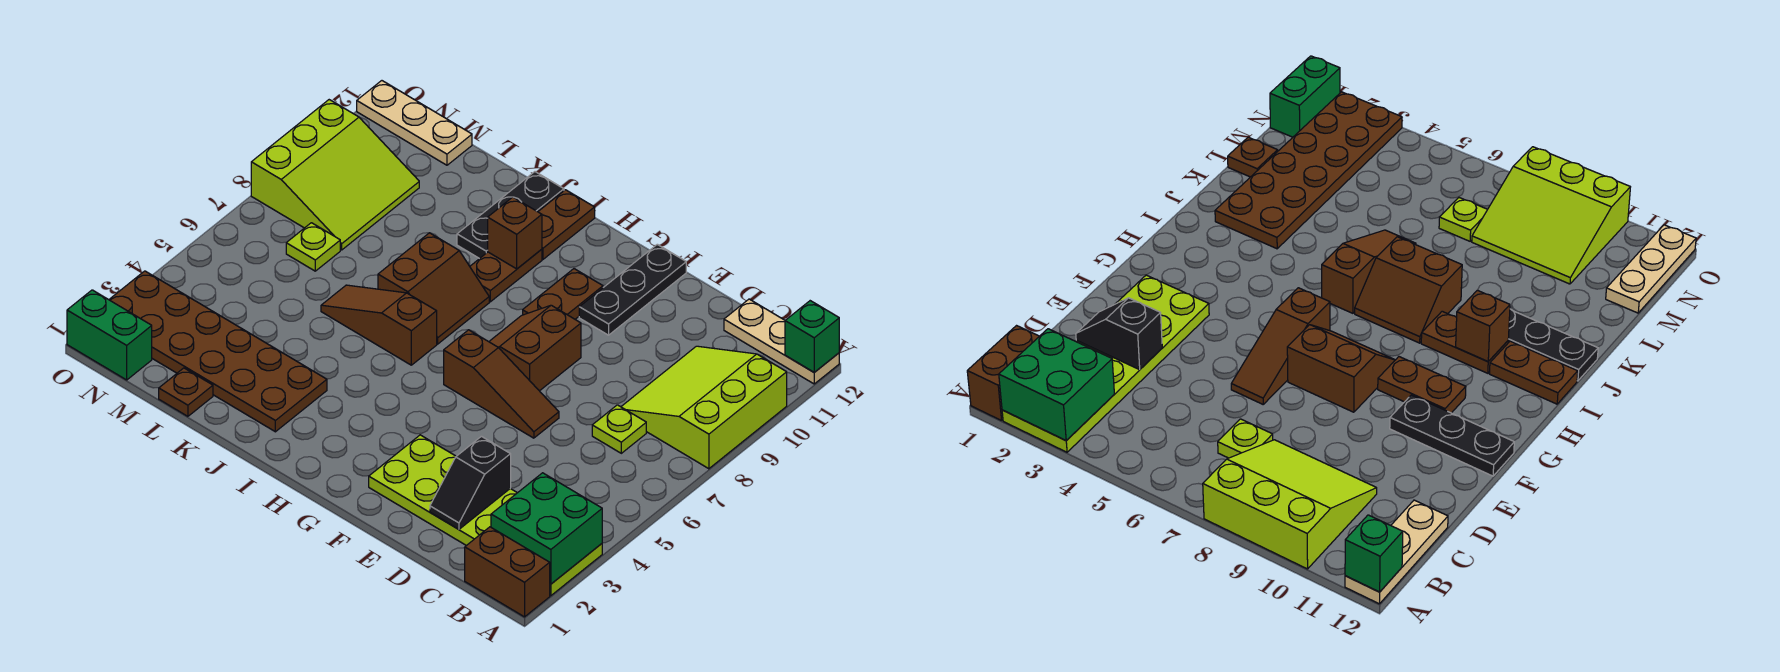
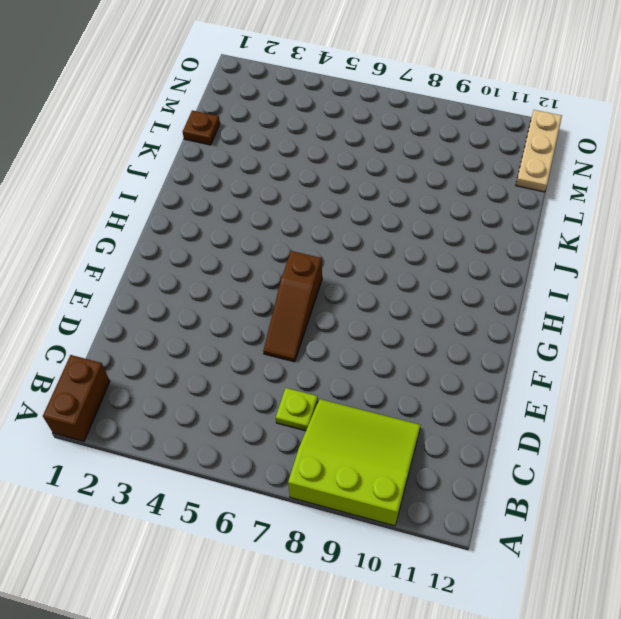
none -> lime plate A2:F3 level 1
none -> tan plate A12:C12 level 1
none -> brown slope F7:G8 level 1 top F

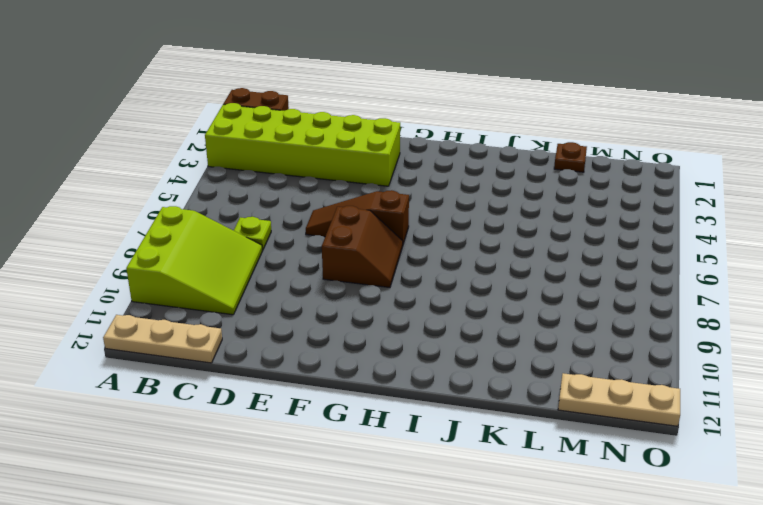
lime brick A2:F3 level 1 -> lime plate A2:F3 level 1
none -> black plate F10:F12 level 1
none -> brown plate G9:G10 level 1
none -> brown slope I6:K6 level 1 top I

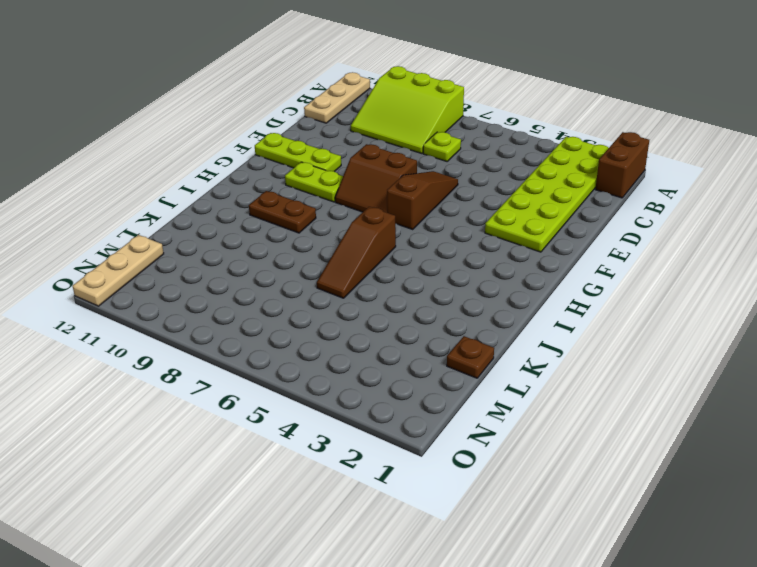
lime plate F10:F12 level 1 -> black plate F10:F12 level 1
lime plate G9:G10 level 1 -> brown plate G9:G10 level 1
none -> brown slope I7:J8 level 1 top J
none -> brown plate I11:I12 level 1
none -> brown plate J2:O3 level 1

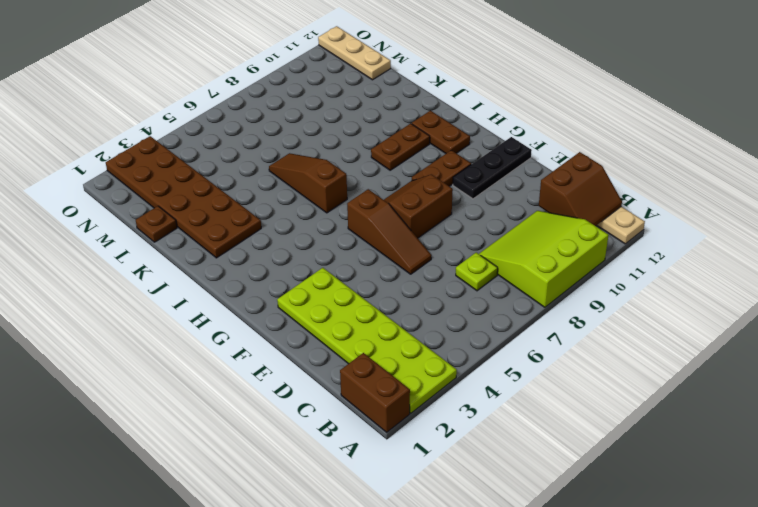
brown slope B11:C12 level 2 top C -> brown slope I7:J8 level 1 top J
brown plate H11:I11 level 1 -> brown plate I11:I12 level 1
none -> black plate J10:J12 level 1
none -> lime plate M7 level 1
none -> lime slope M8:O10 level 1 top O

